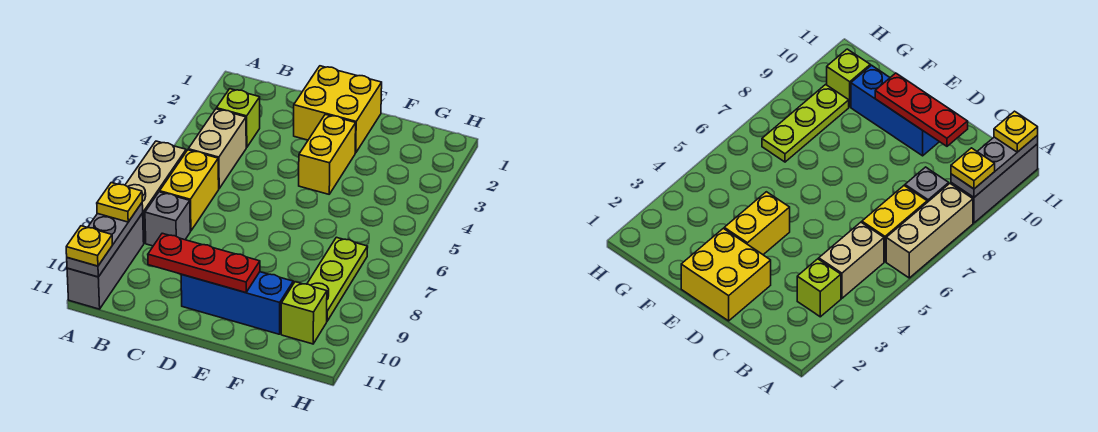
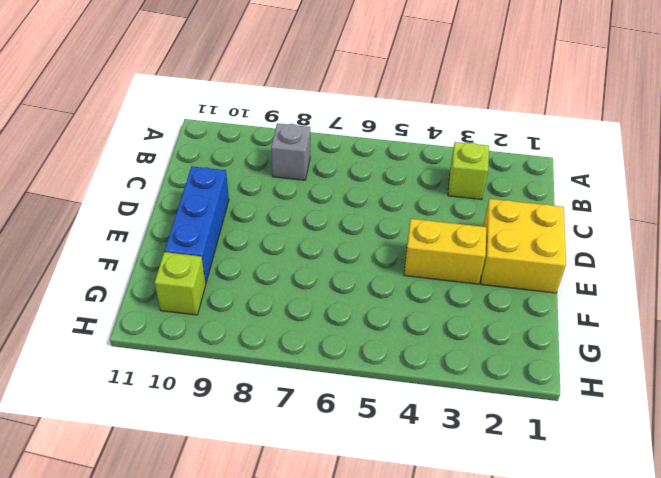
none -> tan brick A6:A8 level 1
none -> grey brick A9:A11 level 1
none -> tan brick B4:B5 level 1

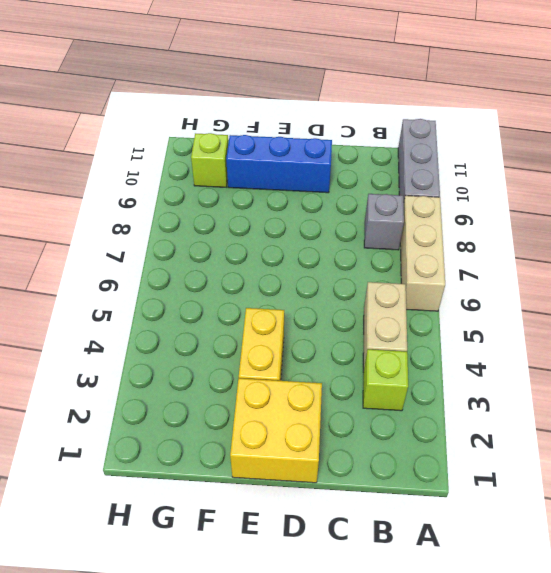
none -> yellow brick B6:B7 level 1
none -> lime plate G7:G9 level 1
none -> grey plate A9:A11 level 2

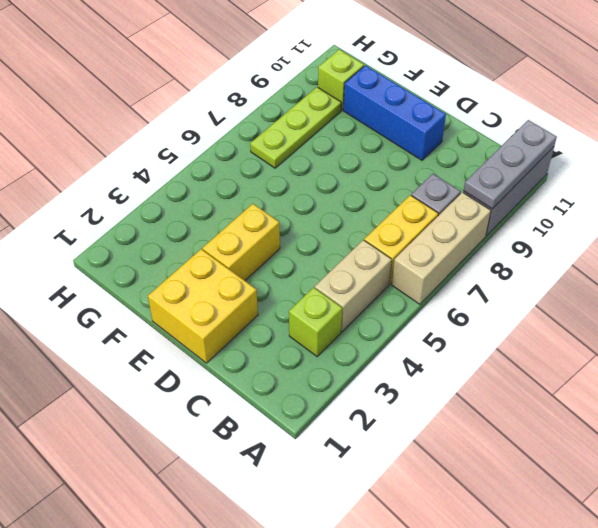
none -> red plate C10:E10 level 2
none -> yellow plate A9 level 3
none -> yellow plate A11 level 3

